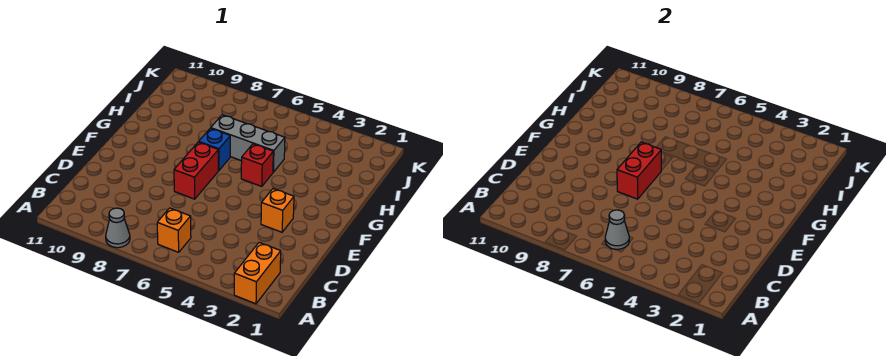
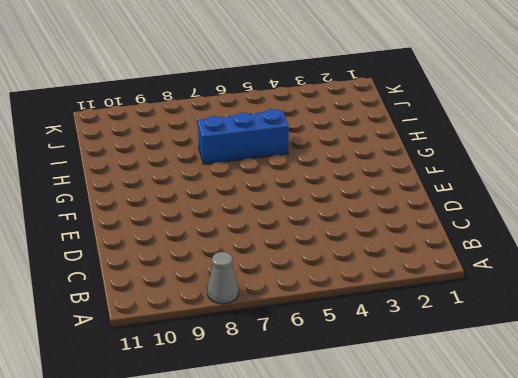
blue brick H5:H7 level 1 -> grey brick H5:H7 level 1
none -> orange brick A2:B2 level 1
none -> orange brick B6 level 1

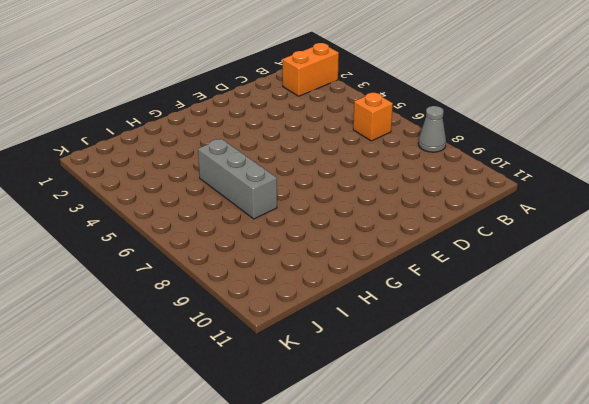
none -> orange brick E3 level 1
none -> red brick E7:F7 level 1

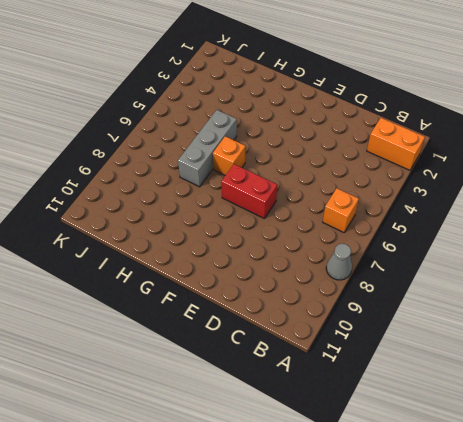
orange brick G6 level 1 -> orange brick E3 level 1
none -> red brick G5 level 1
none -> blue brick G7 level 1

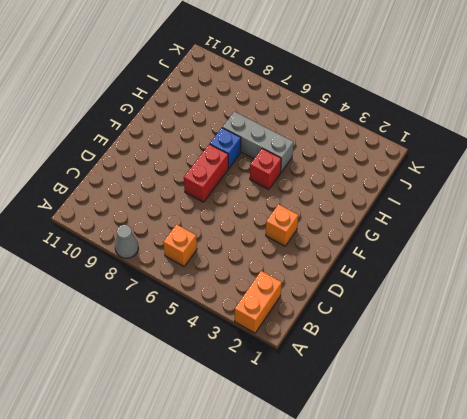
none -> grey cone B6 level 2
none -> red brick E7:F7 level 2

